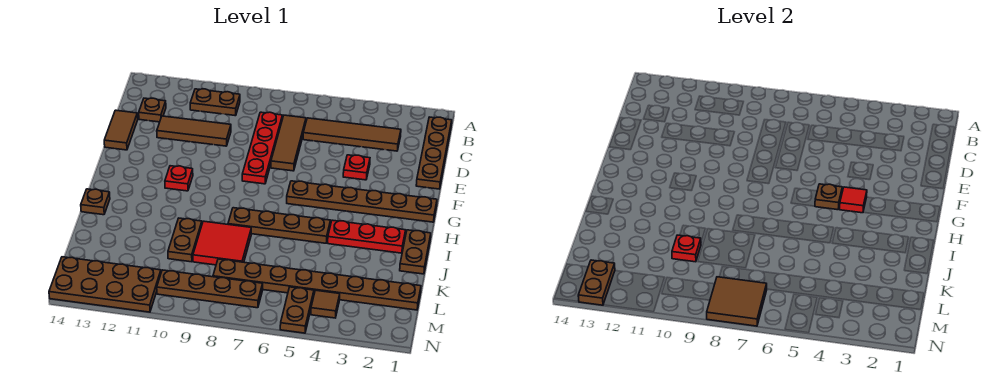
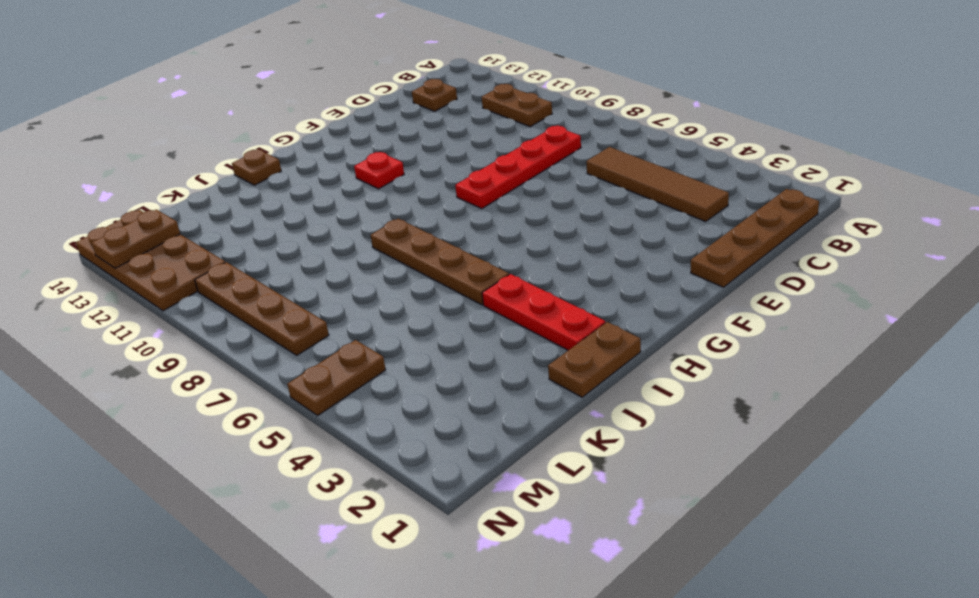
none -> brown tile C7:E7 level 1
none -> brown tile D10:D12 level 1
none -> brown tile D14:E14 level 1

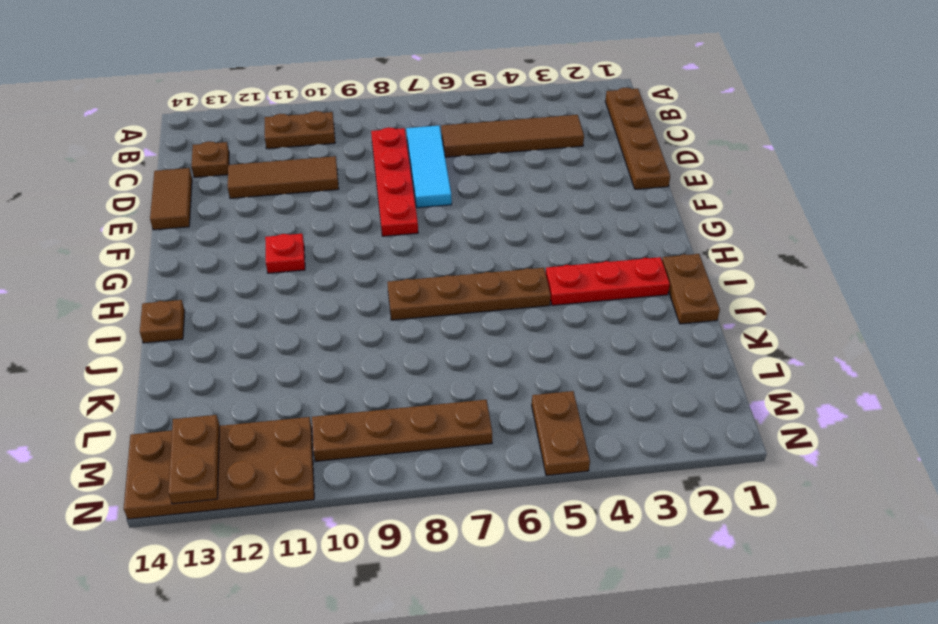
cyan tile C7:E7 level 1 -> brown tile C7:E7 level 1
none -> red plate E4 level 1
none -> brown plate G1:G6 level 1
none -> red tile J8:K9 level 1

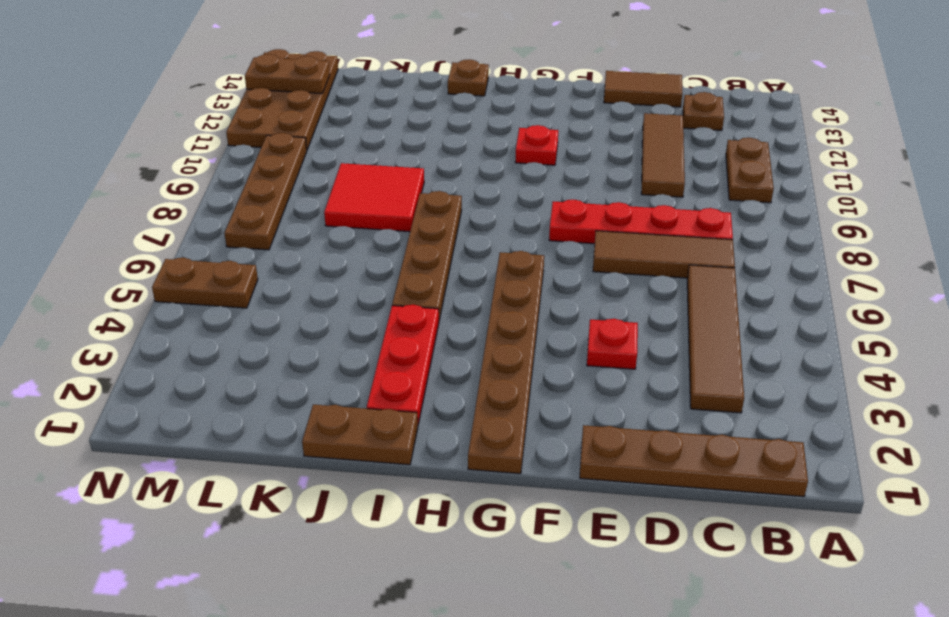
none -> brown plate J10:K10 level 1
none -> brown plate L1:L8 level 1
none -> brown tile M4 level 1

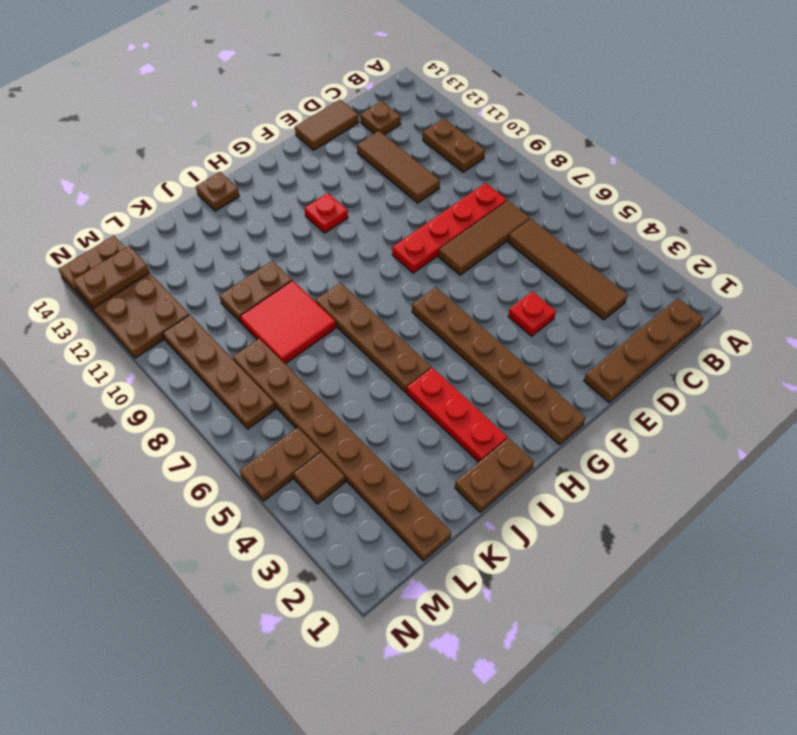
none -> red tile G4 level 2
none -> brown plate G5 level 2
none -> red plate K10 level 2

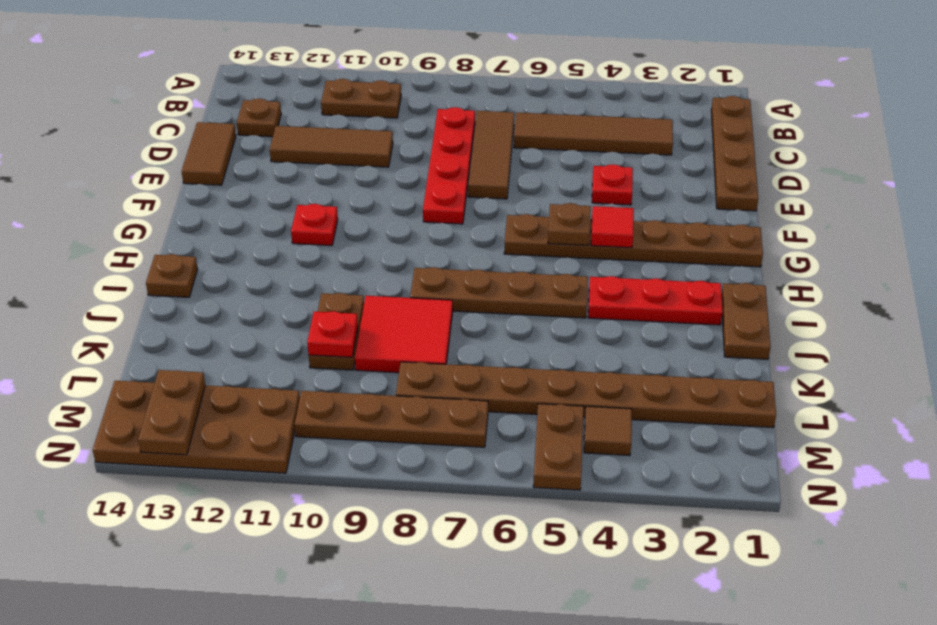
none -> brown tile M7:N8 level 2

